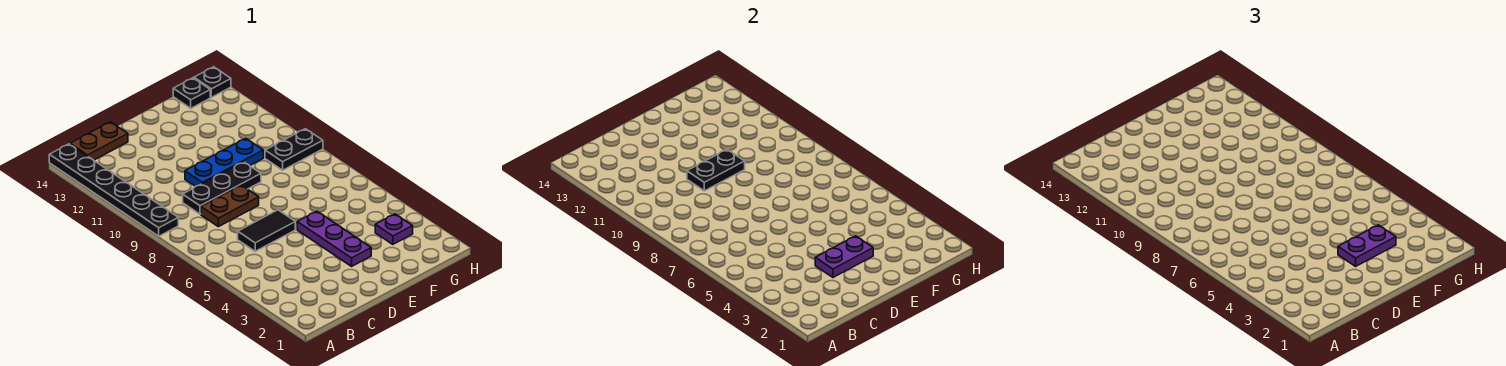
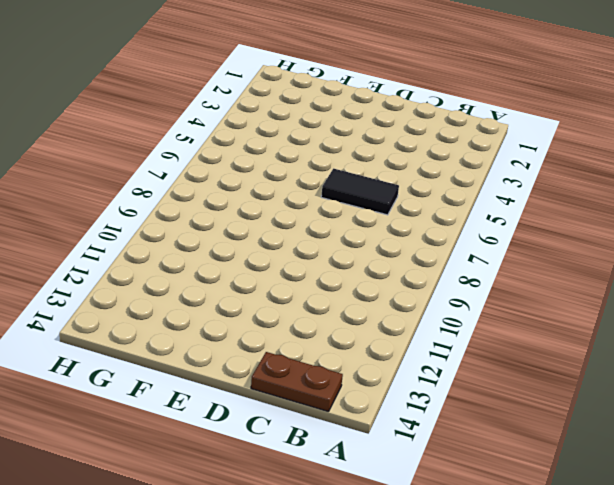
none -> black plate A9:A14 level 1
none -> brown plate C8:D8 level 1
none -> black plate C9:E9 level 1

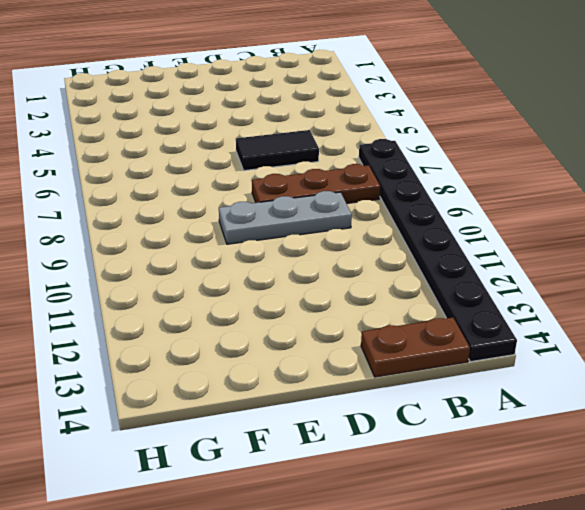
black plate A7:A14 level 1 -> black plate A9:A14 level 1
brown plate B8:D8 level 1 -> brown plate C8:D8 level 1
grey plate C9:E9 level 1 -> black plate C9:E9 level 1
none -> blue plate D10:F10 level 1
none -> purple plate E3:E5 level 1
none -> purple plate G3 level 1

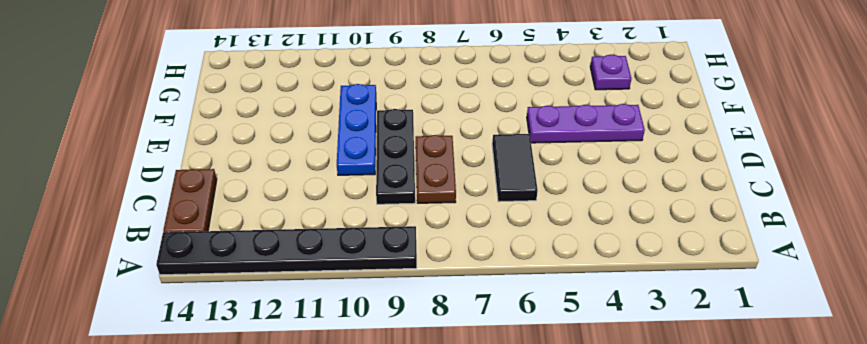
none -> black plate G9:H9 level 1
none -> black plate G14 level 1
none -> black plate H14 level 1

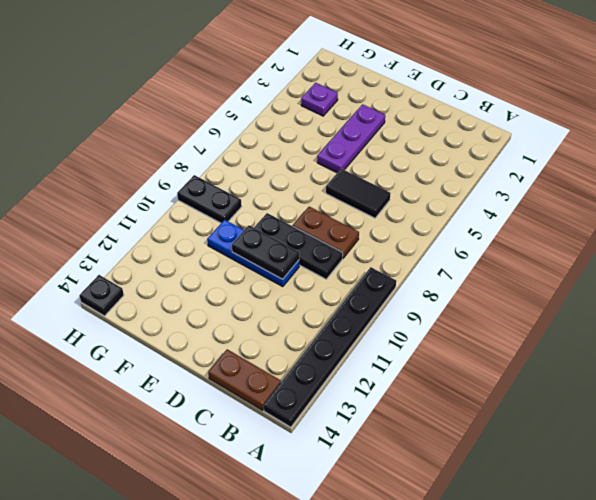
none -> black plate G14 level 1
none -> purple plate D3:E3 level 2
none -> purple plate E3:F3 level 3

